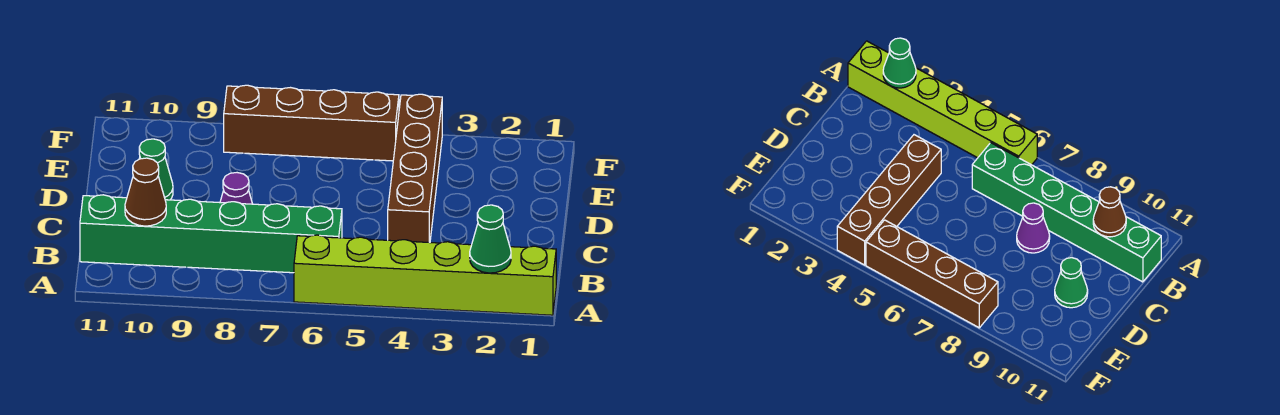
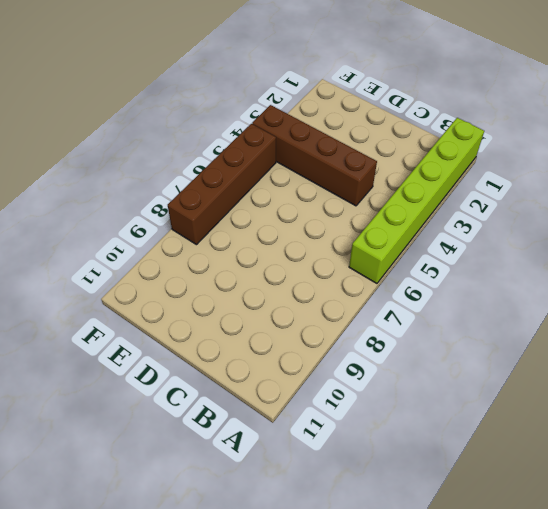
none -> green brick B6:B11 level 1
none -> purple cone C8 level 1

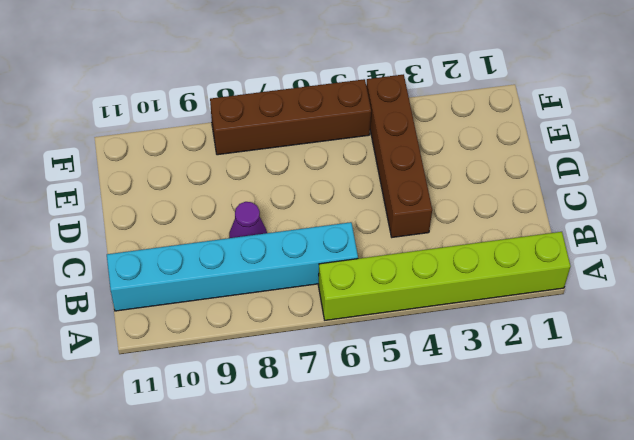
cyan brick B6:B11 level 1 -> green brick B6:B11 level 1
none -> green cone D10 level 1
none -> green cone A2 level 2

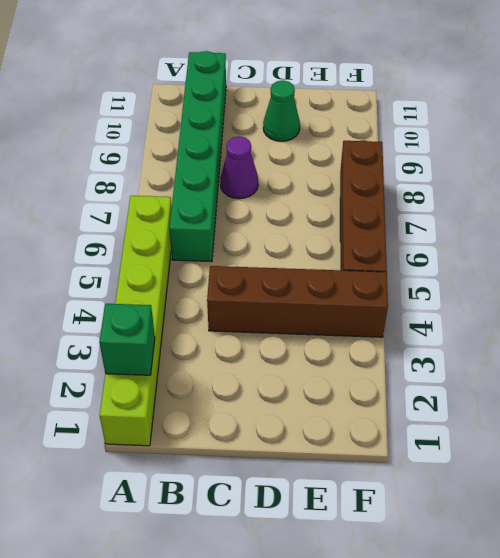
green brick A2 level 2 -> green cone A2 level 2
none -> brown cone B10 level 2

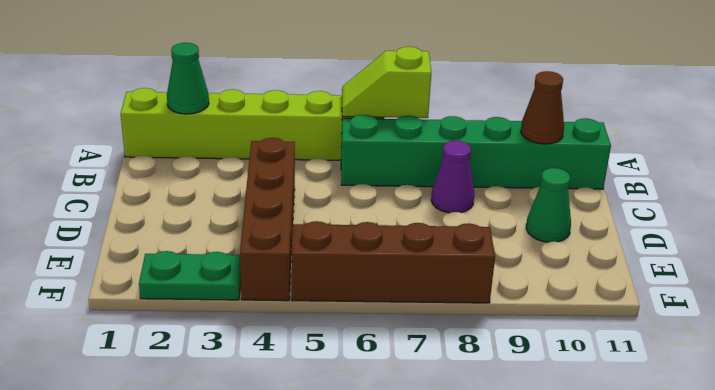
lime slope A6:A7 level 2 top 7 -> none
green plate F2:F3 level 1 -> none

